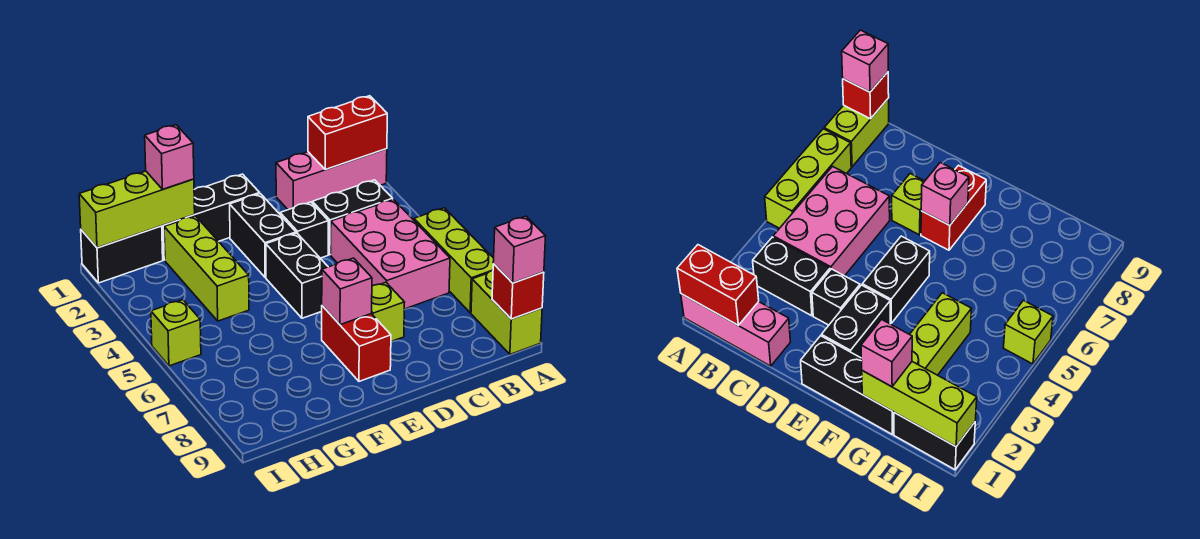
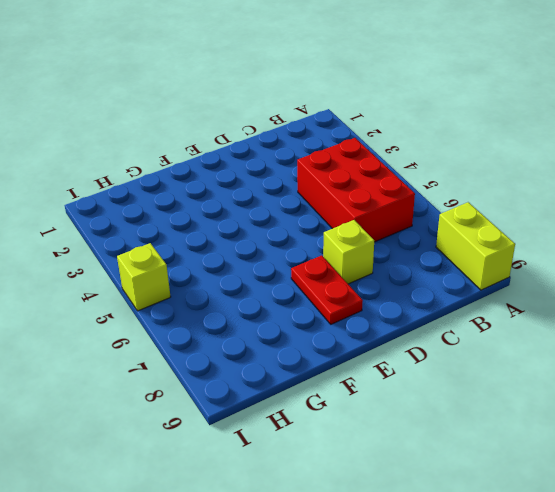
red brick B4:C6 level 1 -> pink brick B4:C6 level 1
red plate E7:E8 level 1 -> red brick E7:E8 level 1
none -> pink brick A1:C1 level 1
none -> lime brick A5:A7 level 1
none -> black brick B3:C3 level 1

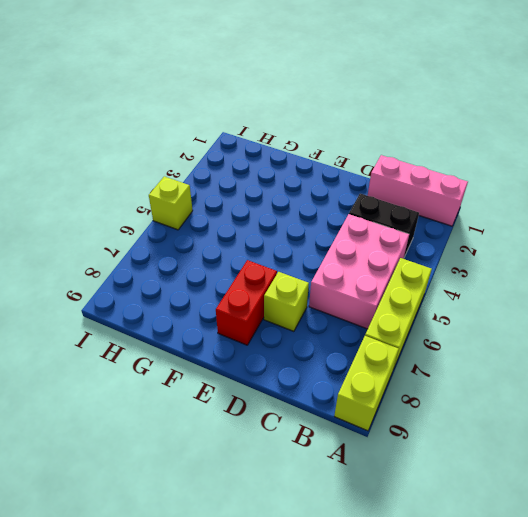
none -> black brick D3 level 1
none -> black brick E1:G1 level 1
none -> black brick E2:E3 level 1

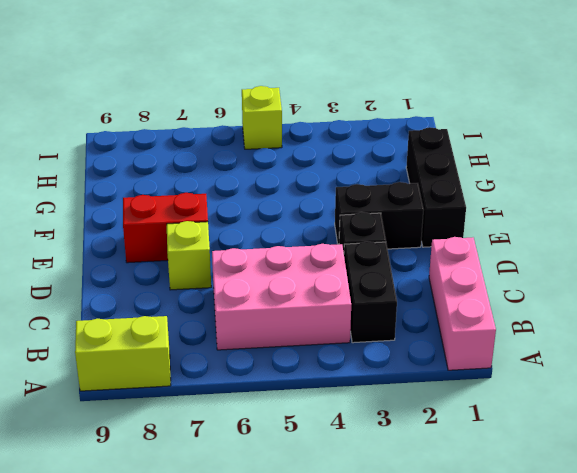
none -> lime brick A5:A7 level 1
none -> black brick E4:E5 level 1
none -> lime brick G2:G4 level 1

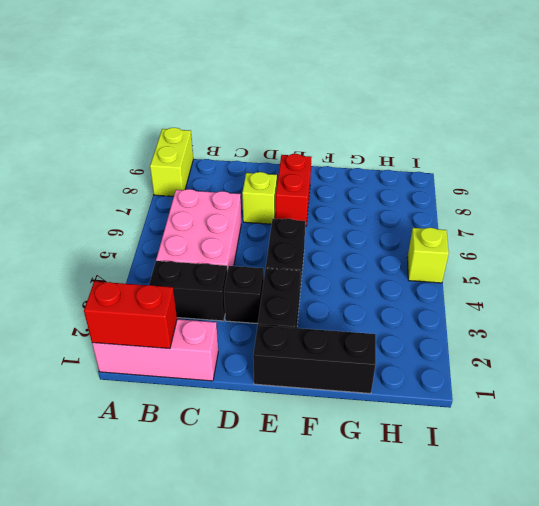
none -> lime brick A5:A7 level 1
none -> lime brick G2:G4 level 1
none -> black brick H1:I1 level 1

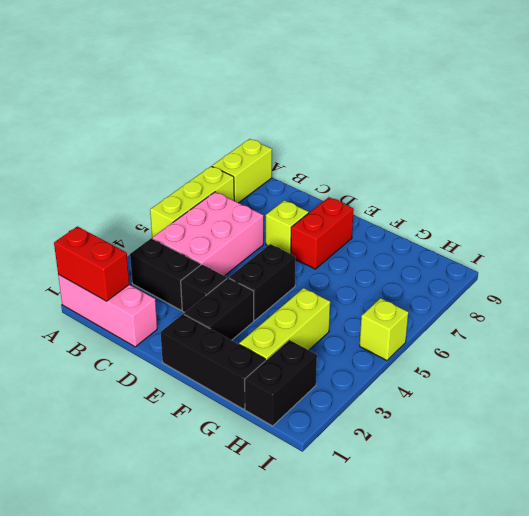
black brick H1:H2 level 1 -> black brick H1:I1 level 1
none -> red brick A9 level 2
none -> pink brick E7 level 2
none -> lime brick G1:I1 level 2

